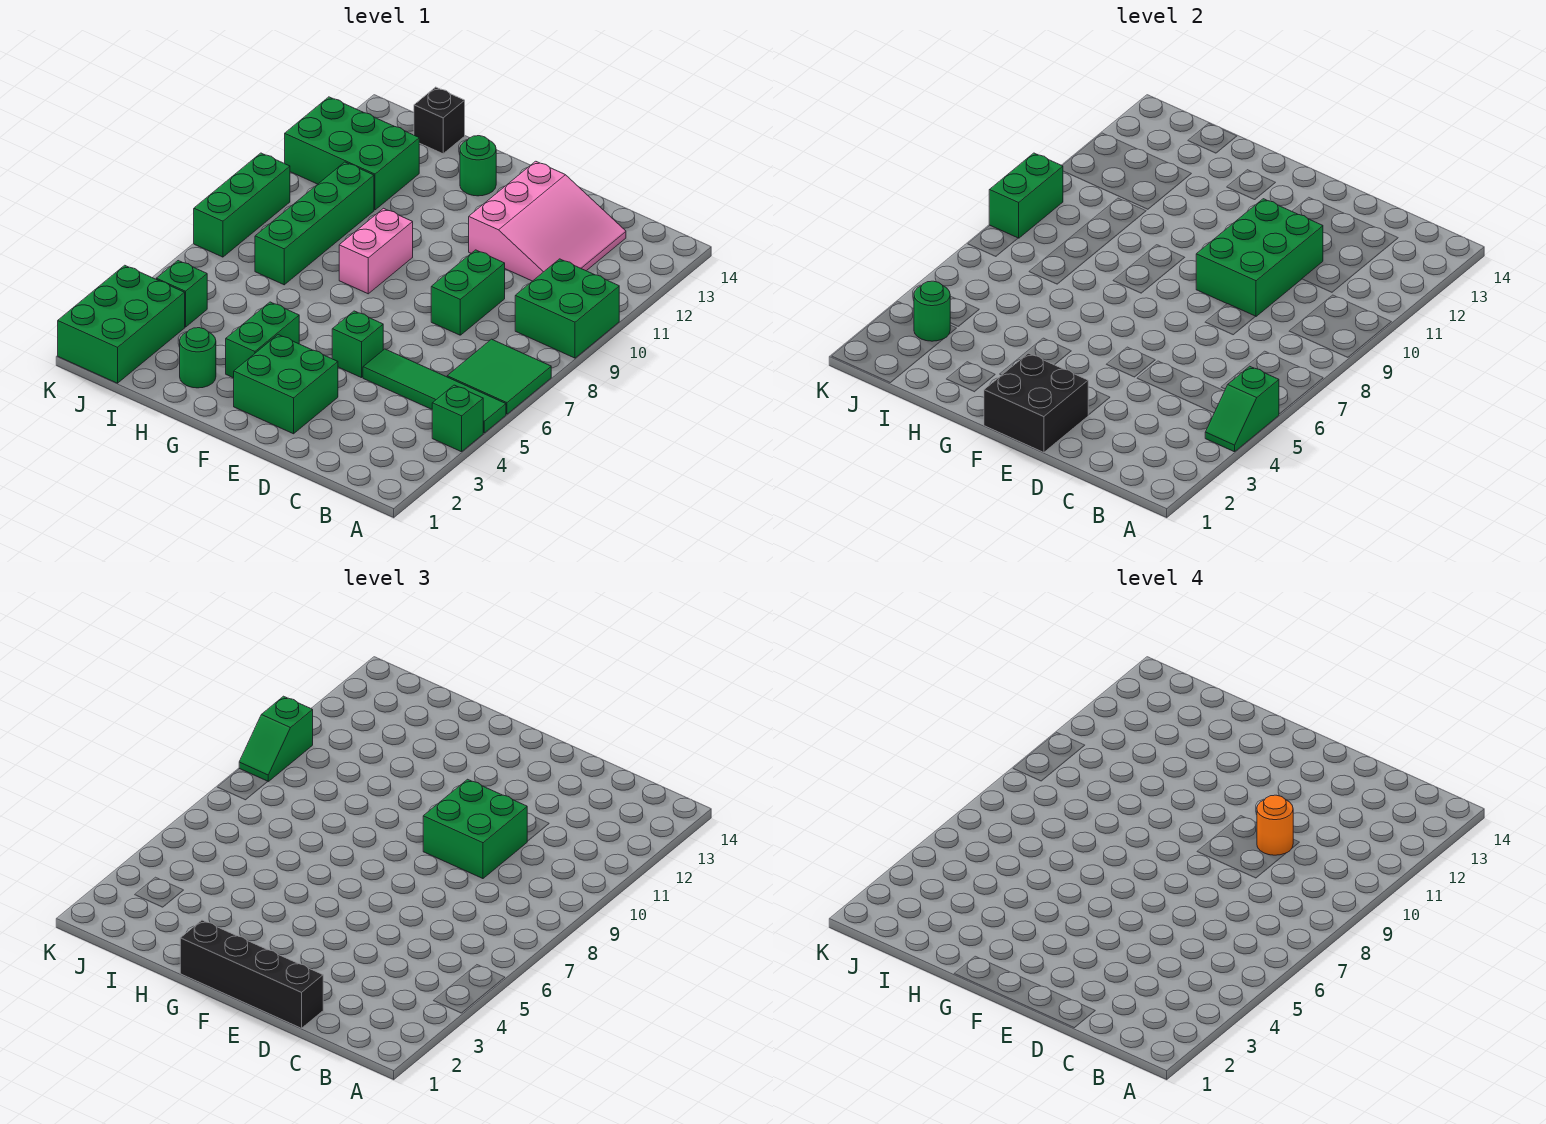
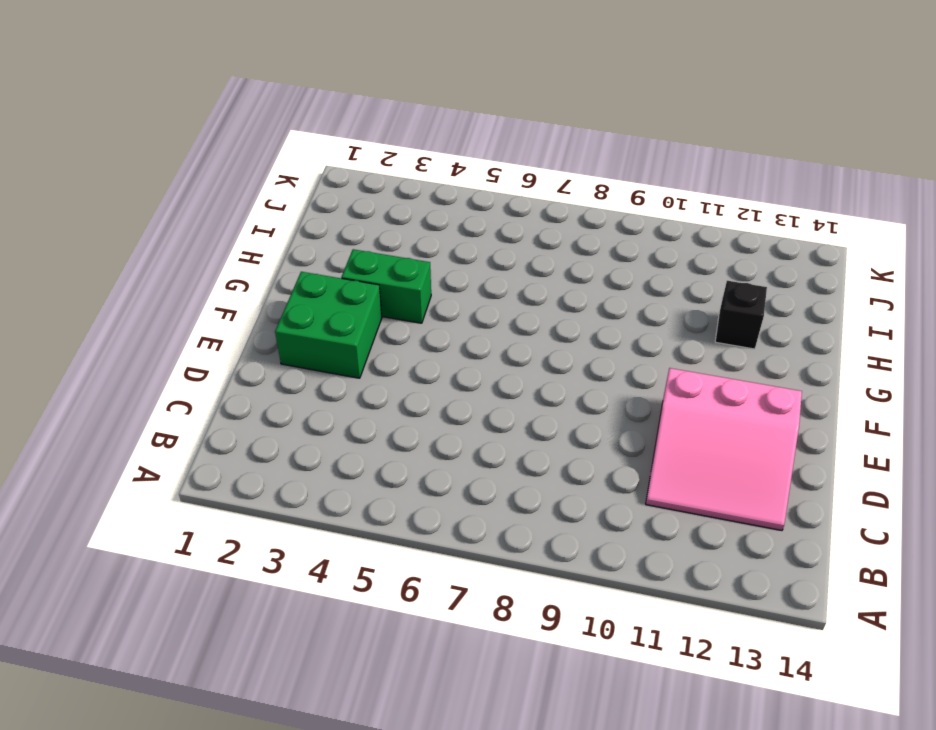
black brick H12 level 1 -> black brick I14 level 1
none -> green brick A4 level 1
none -> green tile A5:D5 level 1
none -> green tile A6:B7 level 1

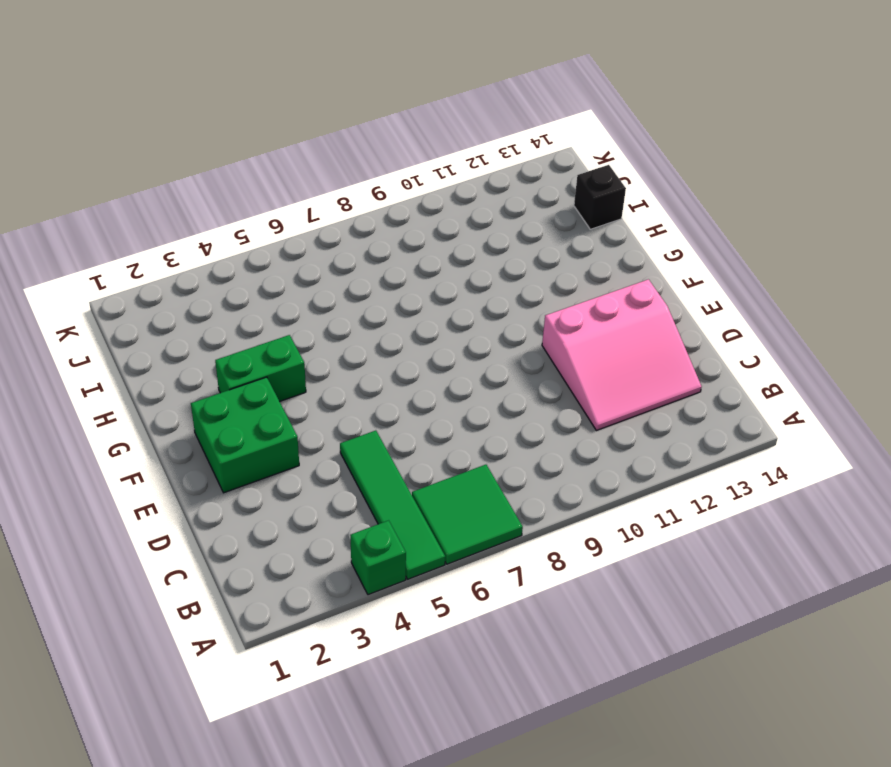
none -> green brick A9:B10 level 1
none -> green brick D8:D9 level 1
none -> green brick E5 level 1

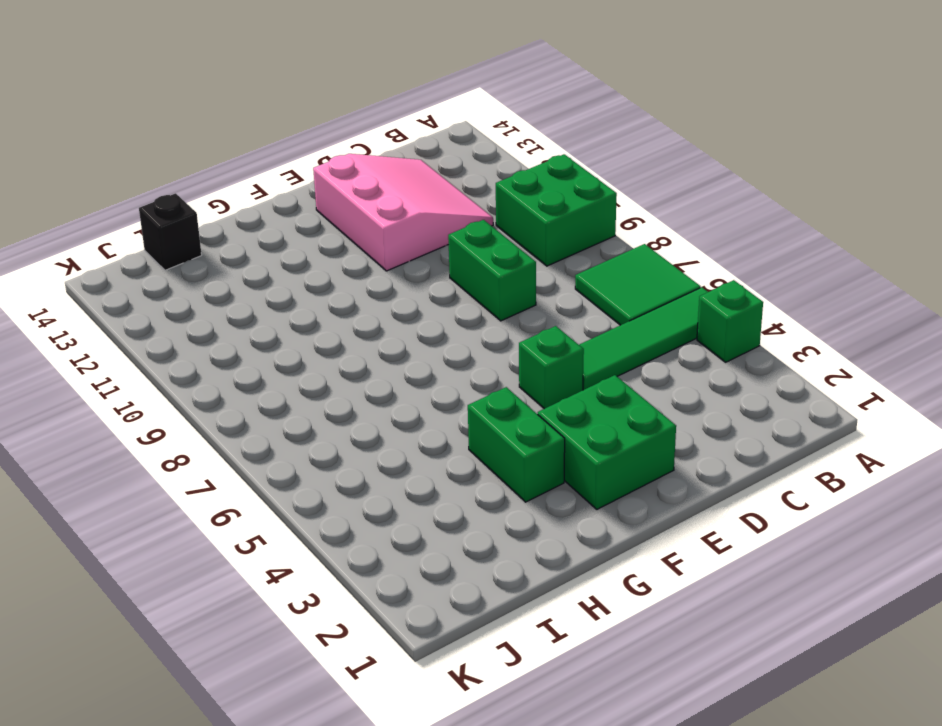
none -> pink brick G8:G9 level 1
none -> green round brick G13 level 1
none -> green round brick H2 level 1

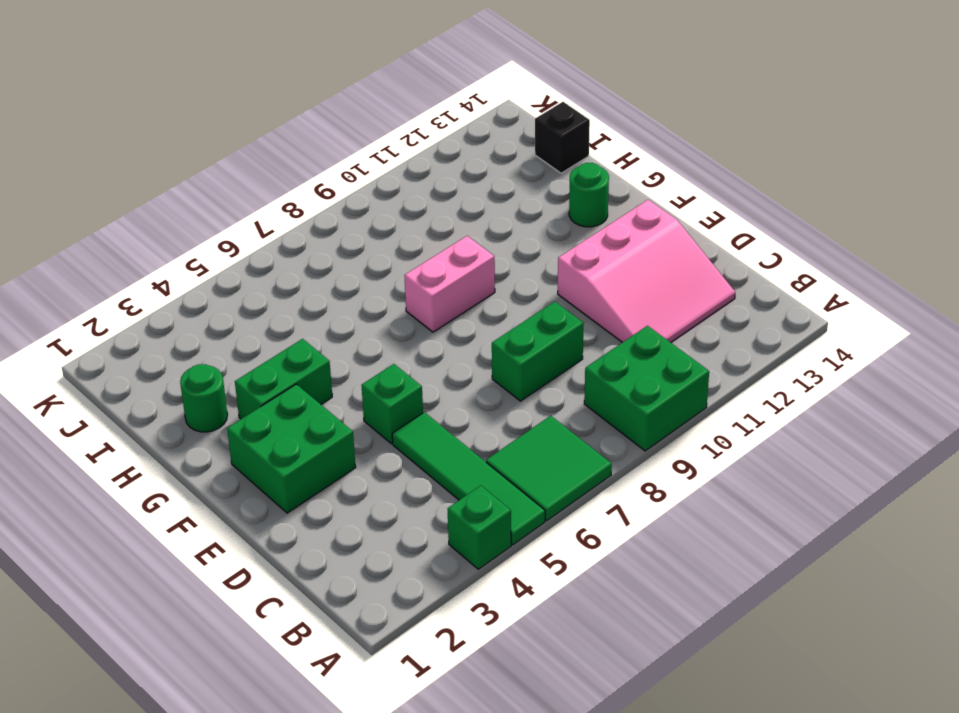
none -> green brick I7:I10 level 1
none -> green brick I11:K12 level 1
none -> green brick J1:K3 level 1

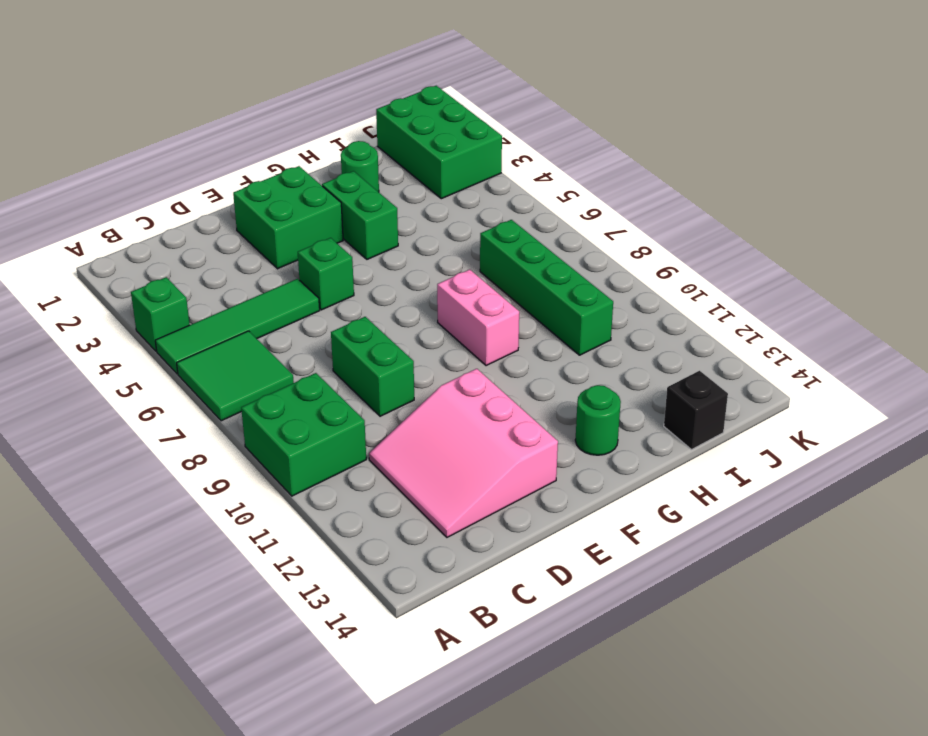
none -> green brick I11:K12 level 1
none -> green brick J4 level 1
none -> green brick K7:K9 level 1

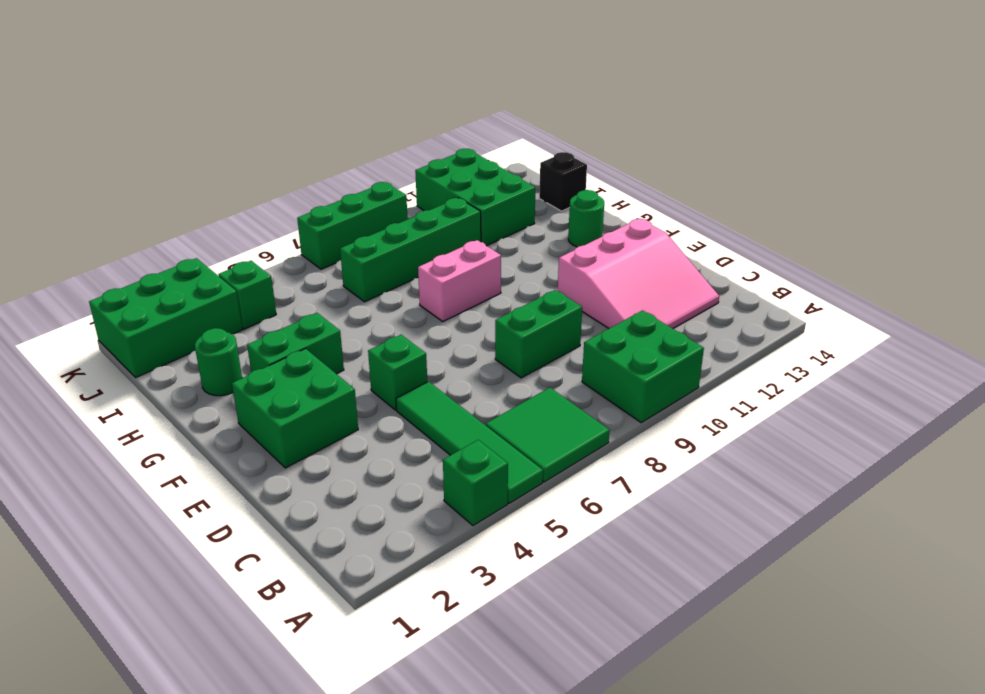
none -> green slope A4:A5 level 2 top 5
none -> green brick D9:E11 level 2
none -> black brick E1:F2 level 2

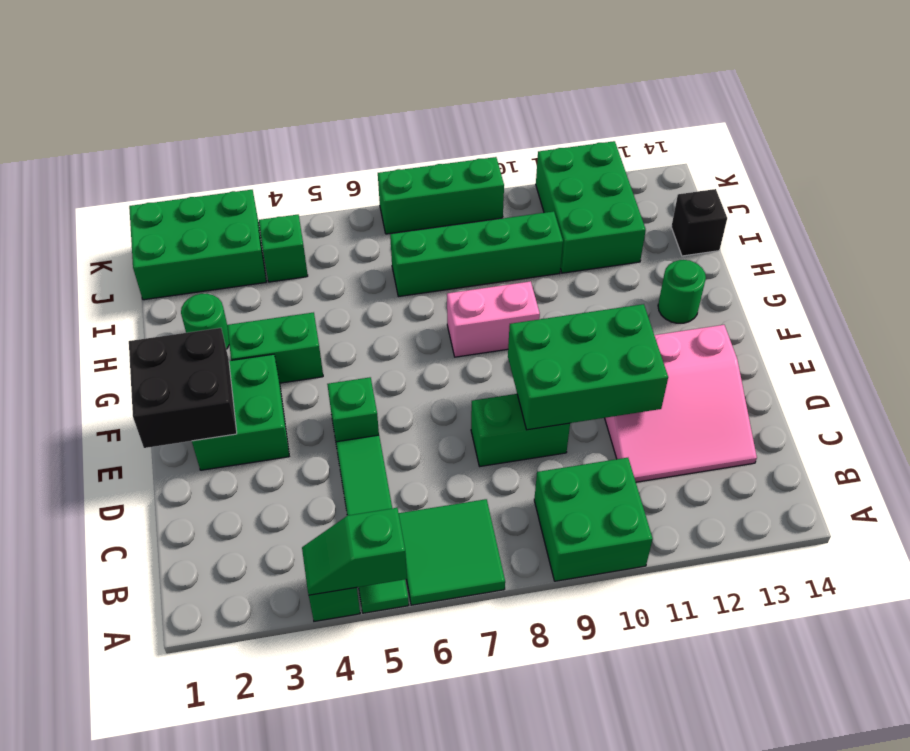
none -> green round brick J3 level 2
none -> green brick K8:K9 level 2
none -> black brick D1:G1 level 3

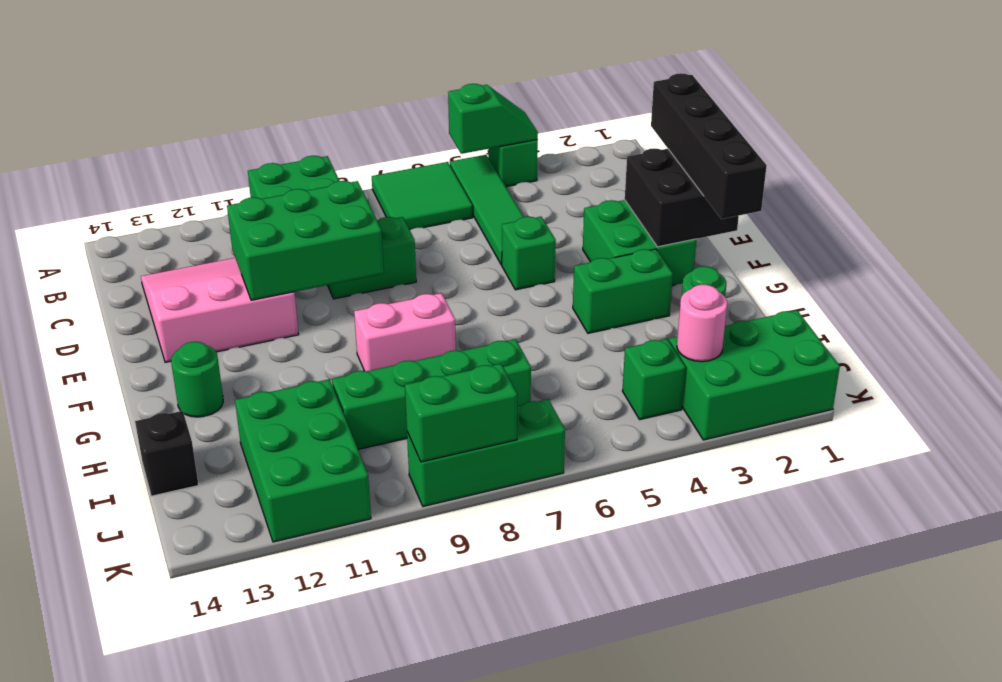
pink round brick J3 level 2 -> green round brick J3 level 2
none -> green brick D9:E10 level 3
none -> green slope K9:K10 level 3 top 10
none -> orange round brick D10 level 4

